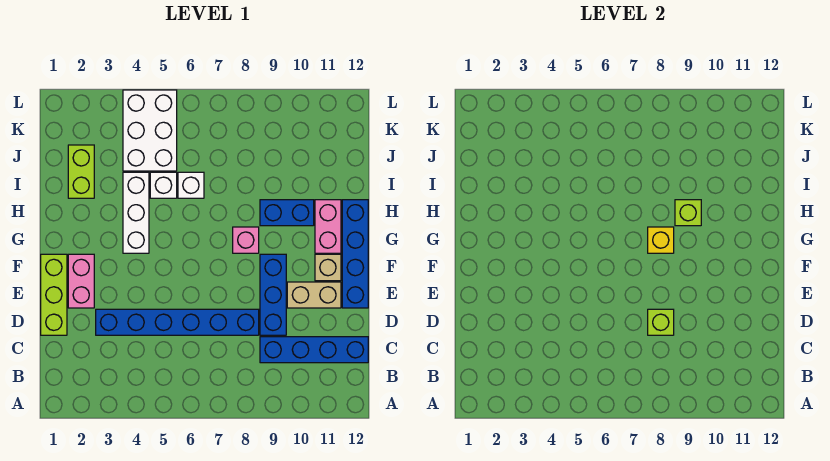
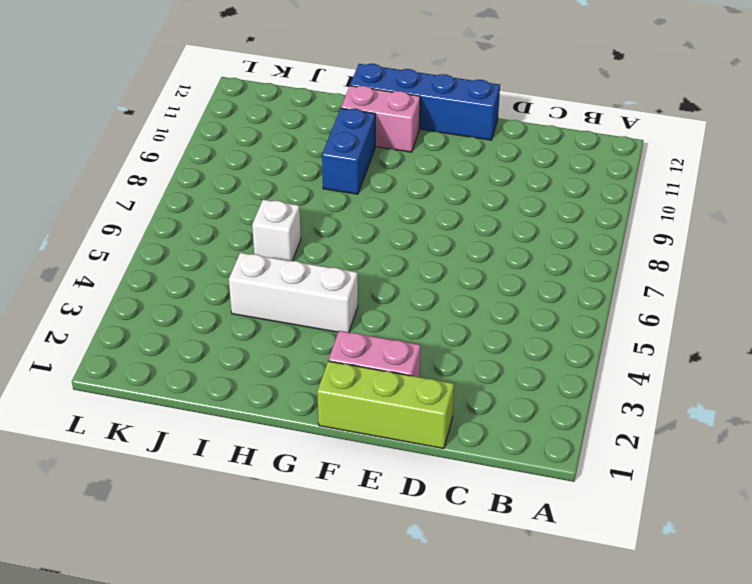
none -> blue brick C9:C12 level 1
none -> blue brick D3:D8 level 1
none -> blue brick D9:F9 level 1

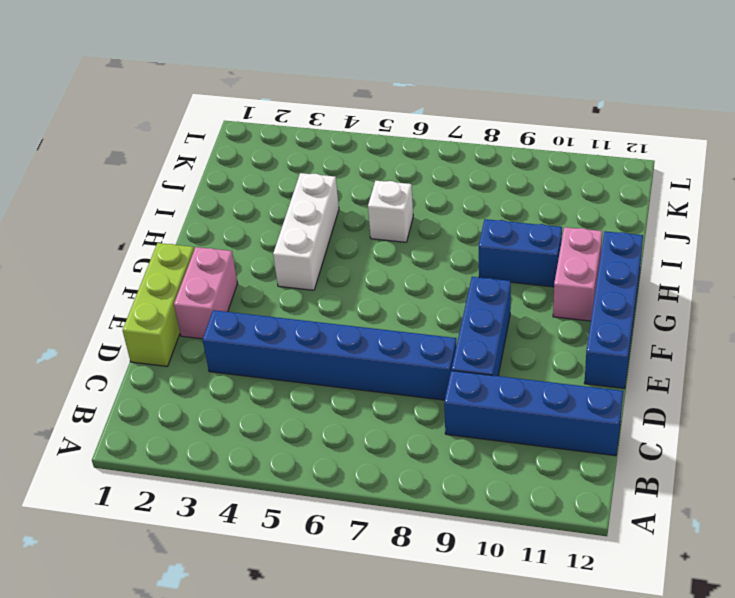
none -> tan brick E10:E11 level 1
none -> tan brick F11 level 1
none -> pink brick G8 level 1

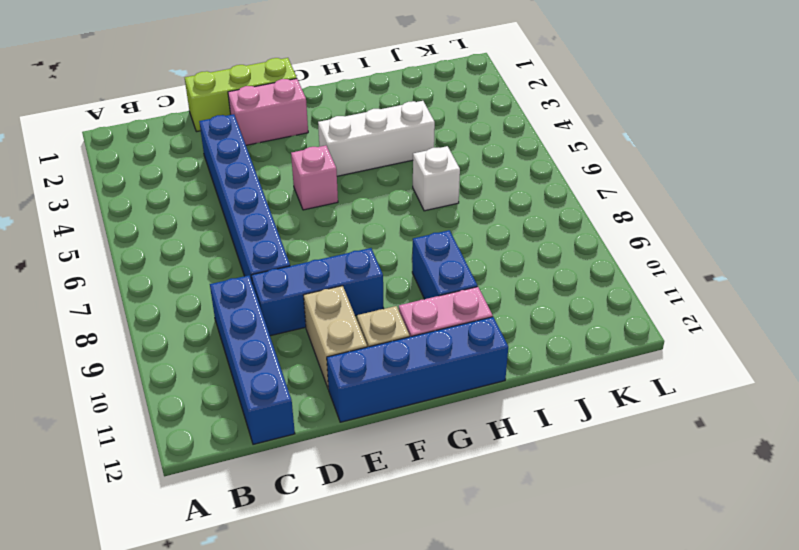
pink brick F5 level 1 -> pink brick G8 level 1
none -> lime brick I2:J2 level 1
none -> white brick I5 level 1
none -> white brick J4:L5 level 1

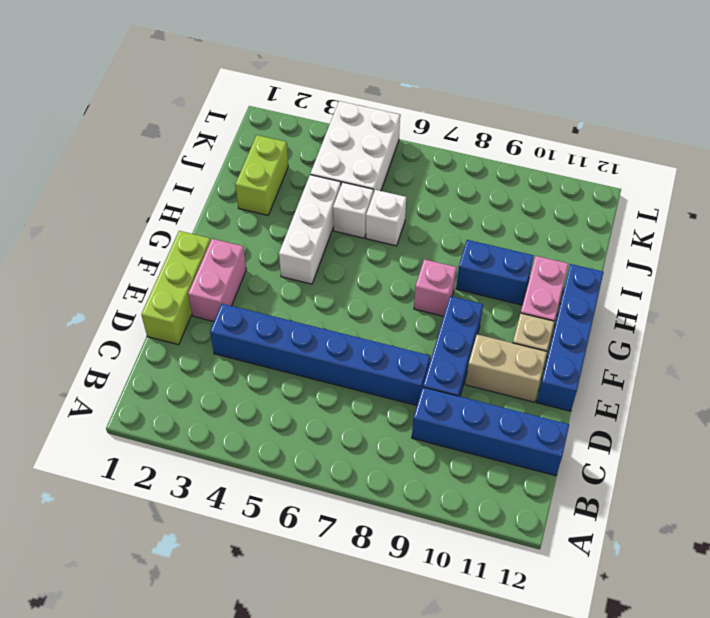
none -> lime brick D8 level 2
none -> yellow brick G8 level 2
none -> lime brick H9 level 2

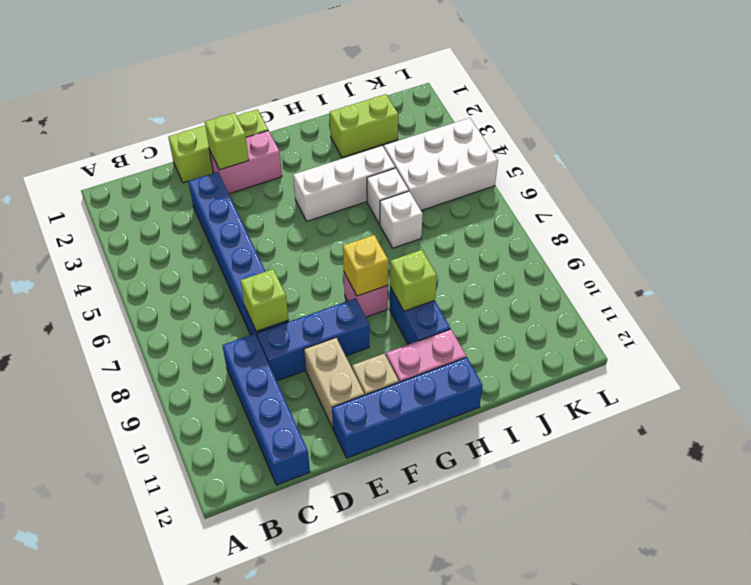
lime brick E2 level 2 -> none

